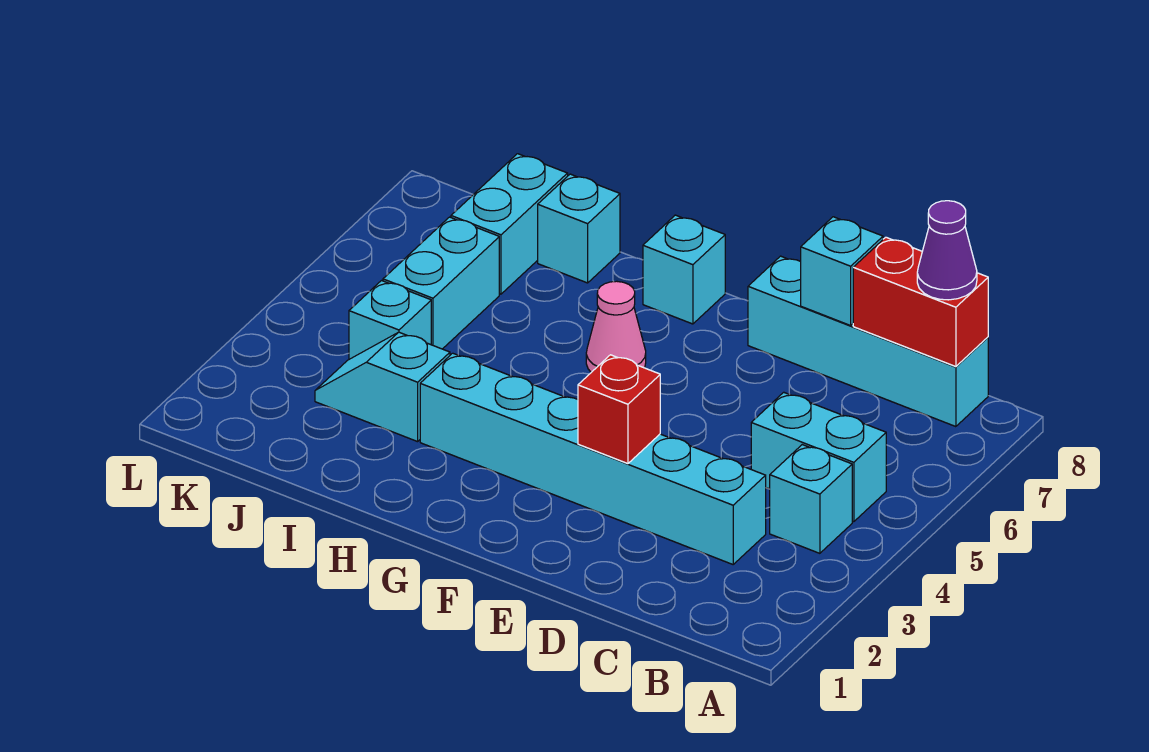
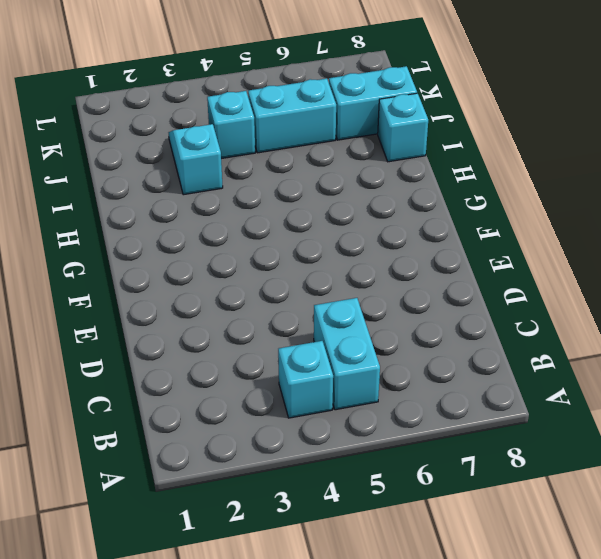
none -> cyan brick B8:E8 level 1
none -> cyan brick C3:H3 level 1
none -> pink cone G6 level 1

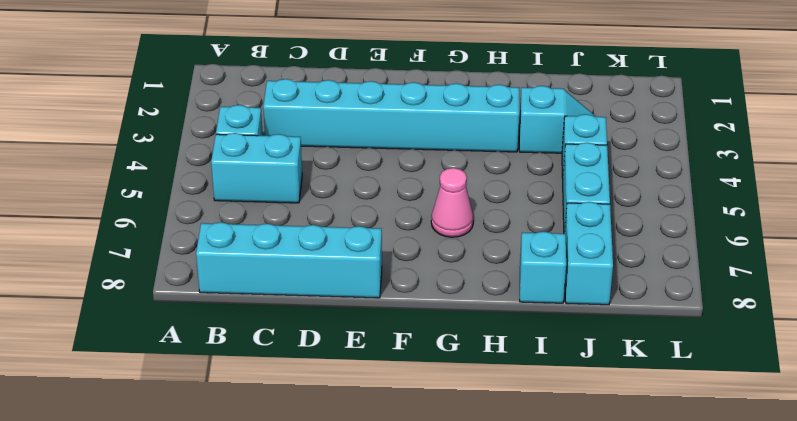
none -> cyan brick G8 level 1
none -> red brick B8:C8 level 2
none -> cyan brick D8 level 2

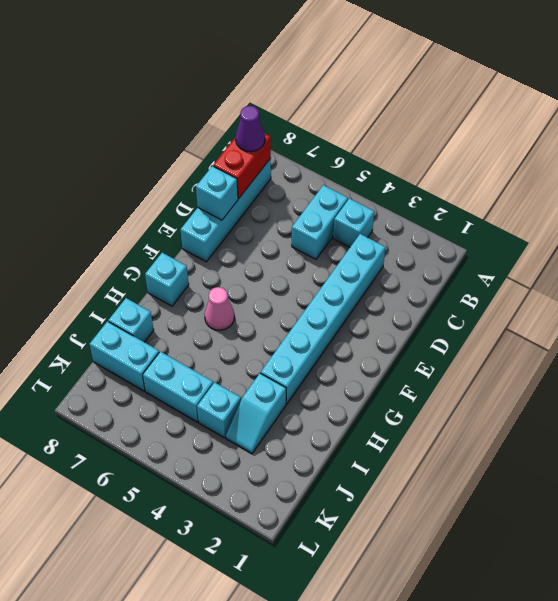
none -> red brick E3 level 2

